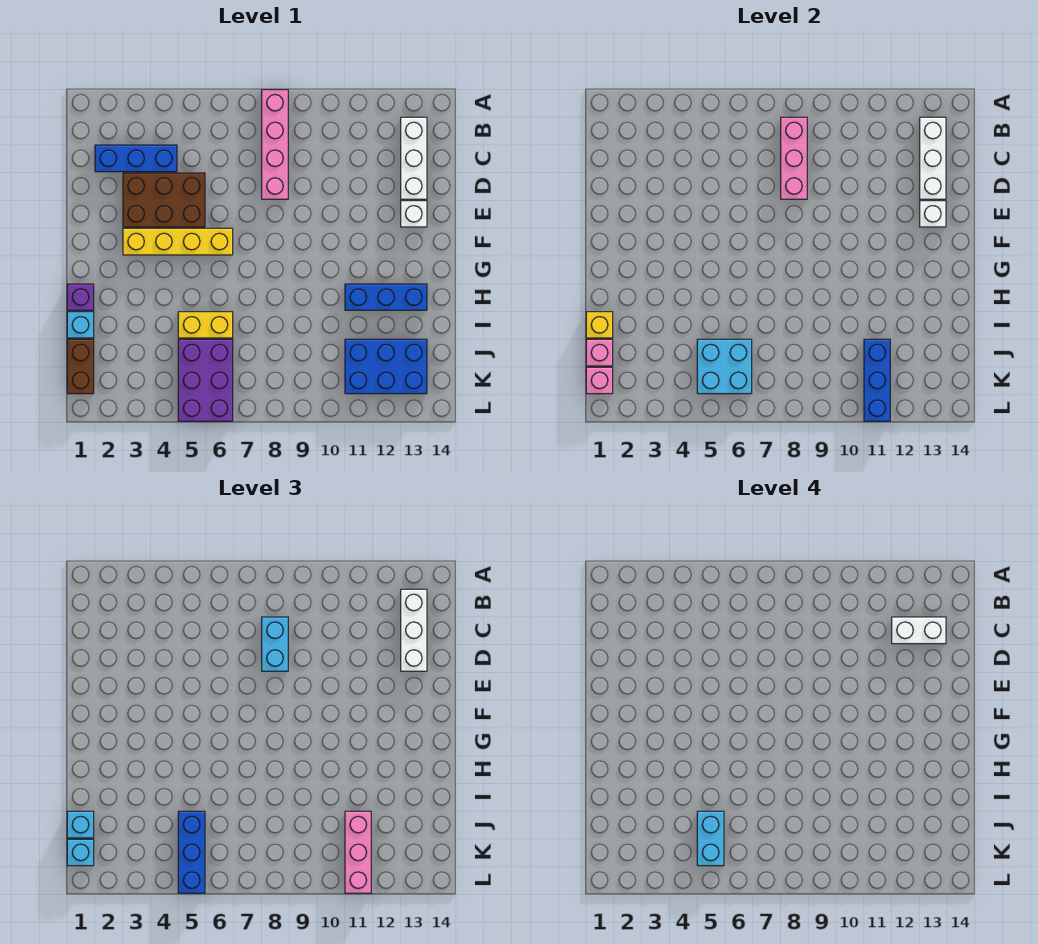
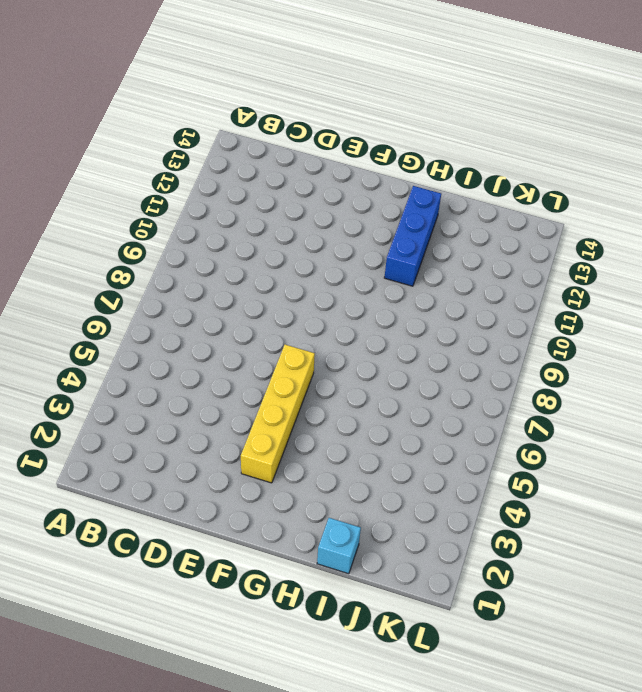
none -> pink brick A8:D8 level 1
none -> white brick B13:D13 level 1
none -> blue brick C2:C4 level 1

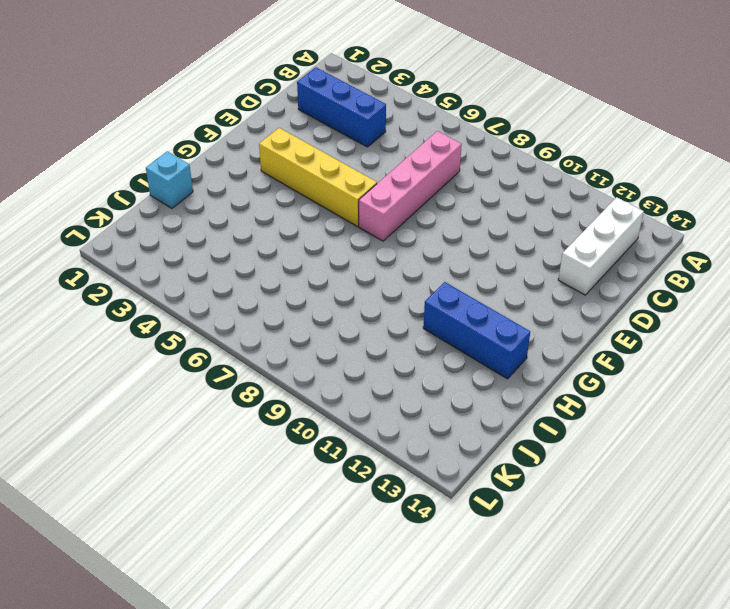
pink brick C7:F7 level 1 -> pink brick A8:D8 level 1
none -> brown brick D3:E5 level 1
none -> white brick E13 level 1
none -> purple brick H1 level 1

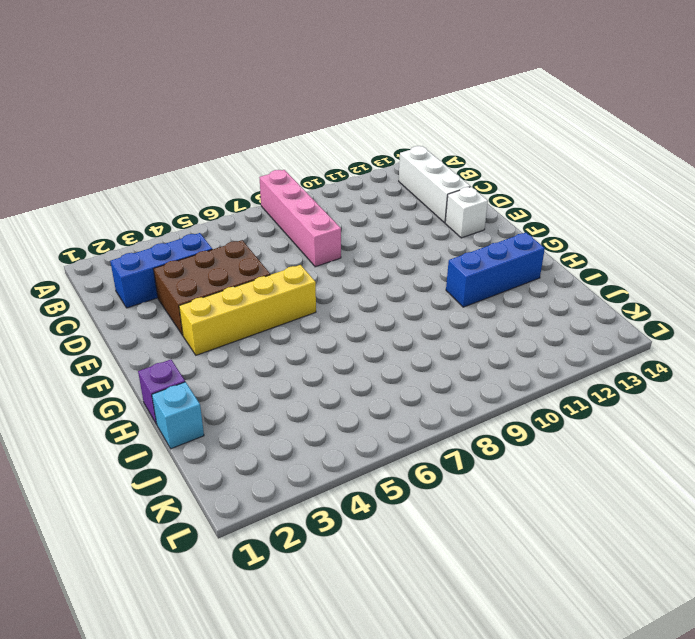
none -> yellow brick I5:I6 level 1
none -> brown brick J1:K1 level 1
none -> purple brick J5:L6 level 1

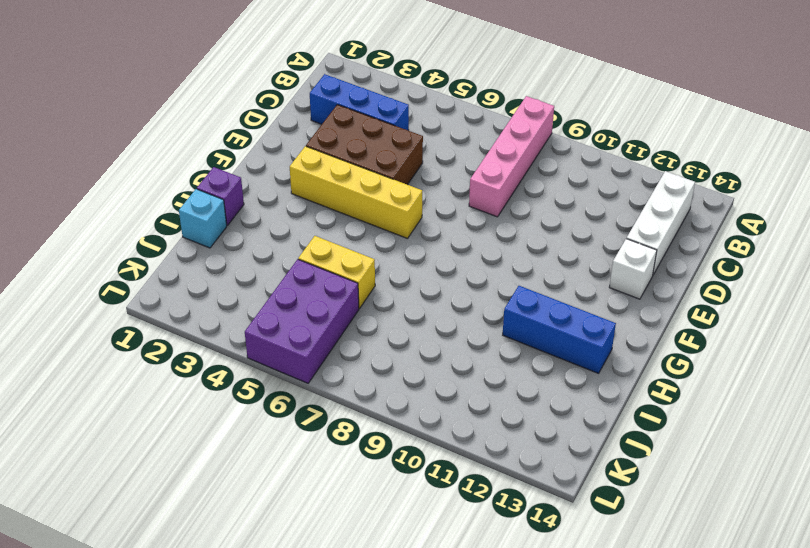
none -> brown brick J1:K1 level 1
none -> blue brick J11:K13 level 1
none -> pink brick B8:D8 level 2

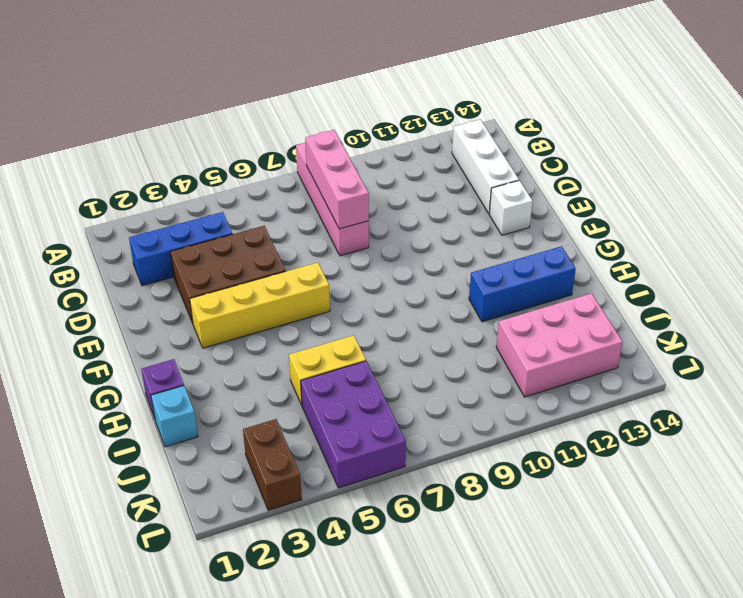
pink brick J11:K13 level 1 -> blue brick J11:K13 level 1
brown brick K3:L3 level 1 -> brown brick J1:K1 level 1
none -> white brick B13:D13 level 2
none -> white brick E13 level 2
none -> yellow brick I1 level 2

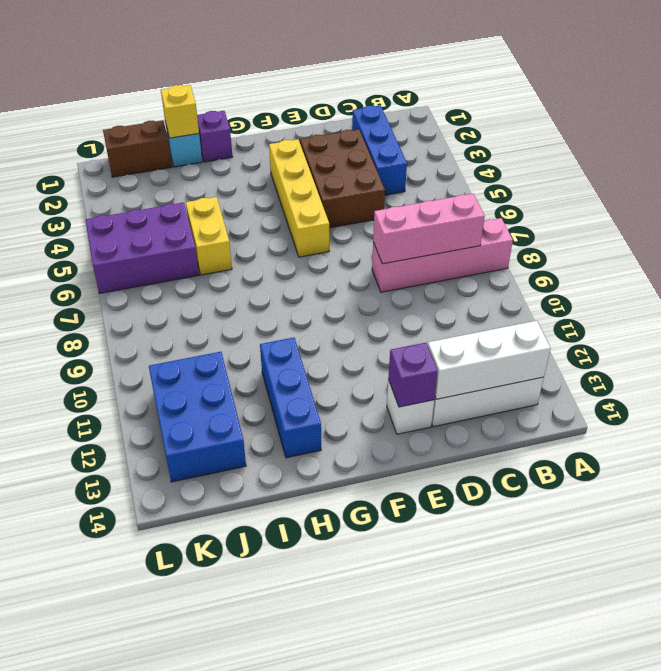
purple brick E13 level 2 -> white brick E13 level 2
none -> pink brick J1 level 2
none -> cyan brick J5:K6 level 2
none -> blue brick J11:L11 level 2

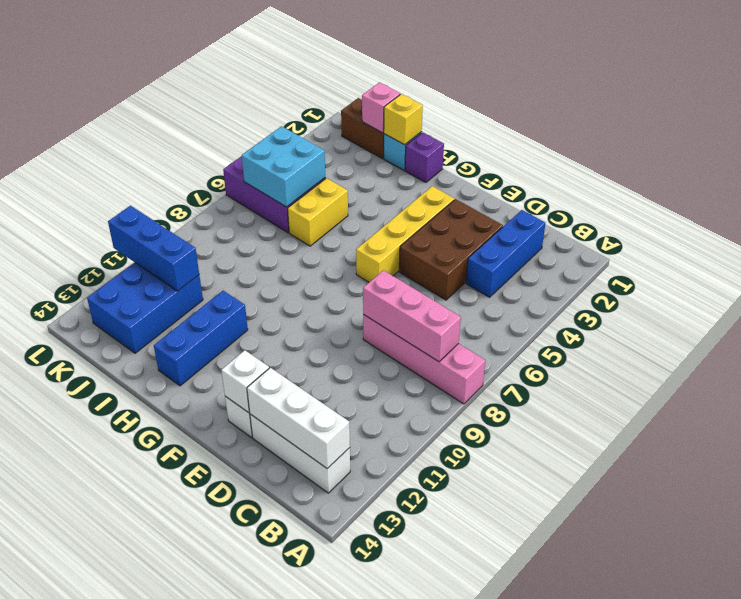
none -> pink brick K1 level 2
none -> white brick B13:D13 level 3
none -> cyan brick C8:D8 level 3

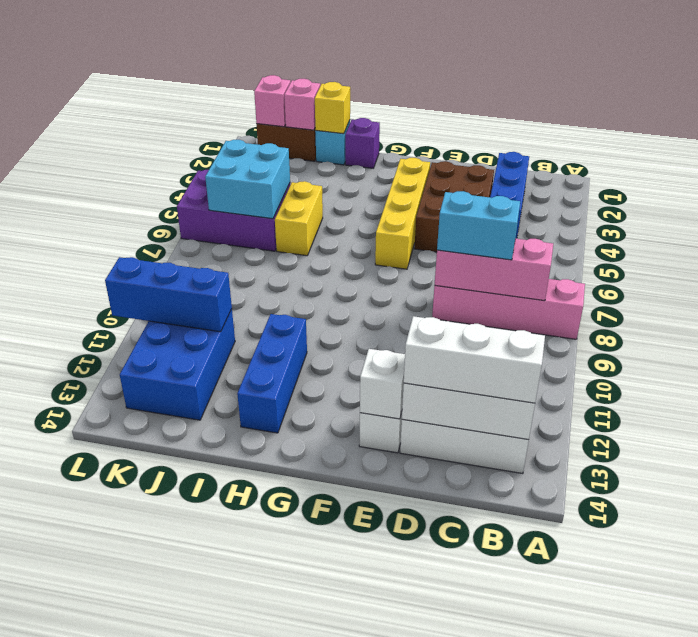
none -> cyan brick J1 level 3
none -> blue brick J5:L5 level 3
none -> pink brick J11:L11 level 3

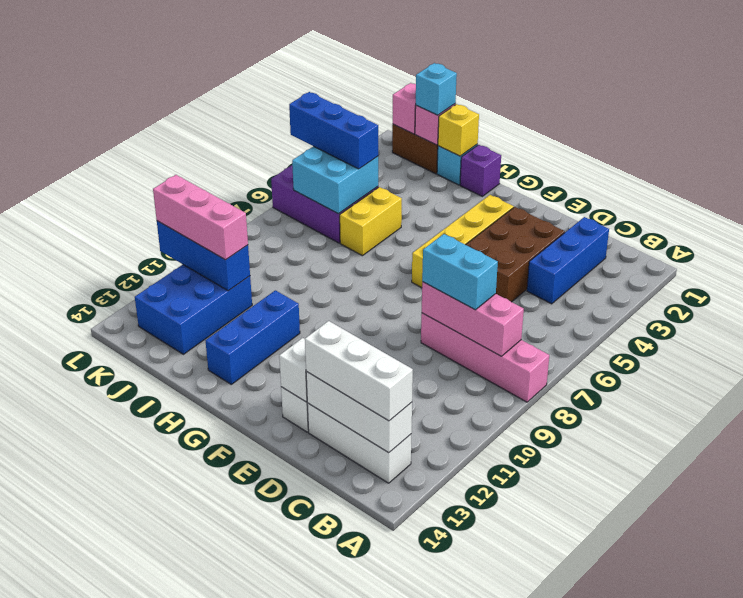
none -> cyan brick K1 level 3
none -> white brick C12:C13 level 4
none -> cyan brick J5:K5 level 4

